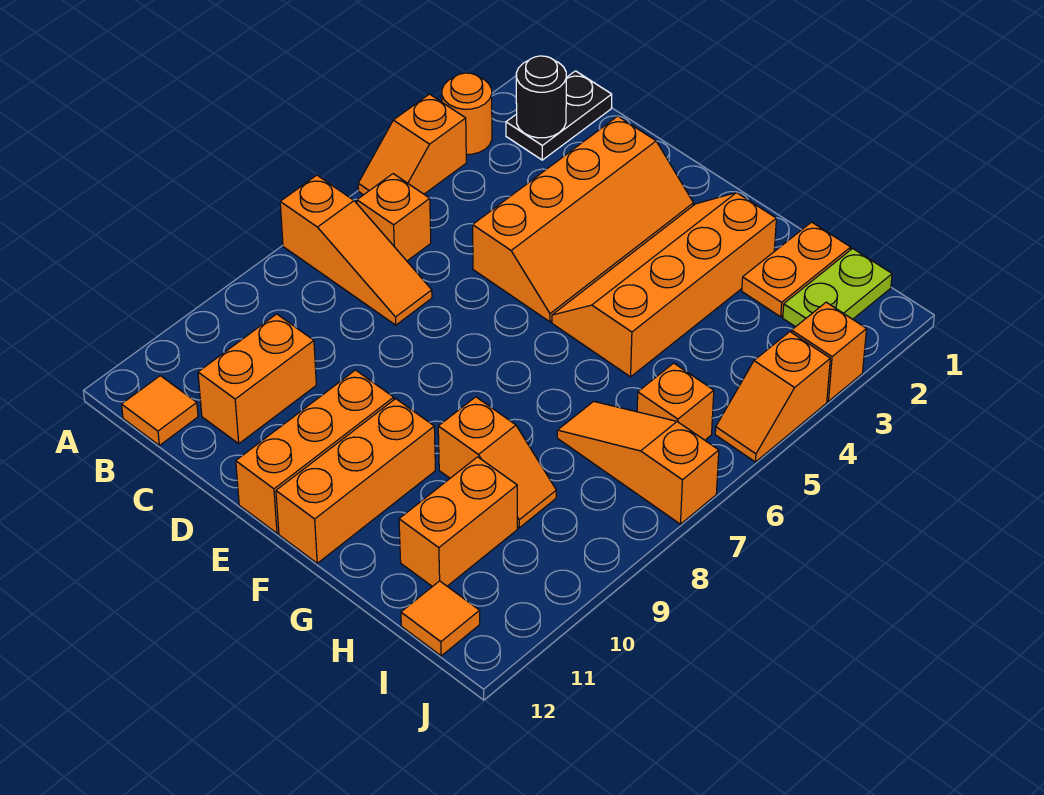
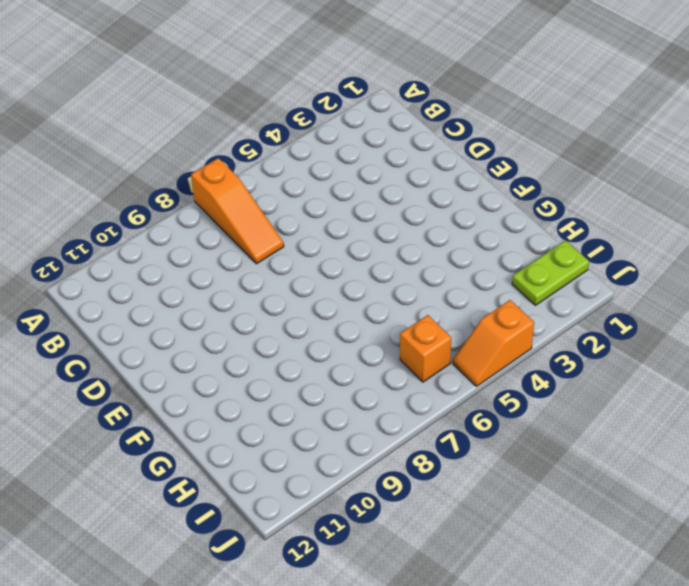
none -> orange round brick A3 level 1
none -> orange slope A4:A5 level 1 top 4
none -> black plate B1:B2 level 1

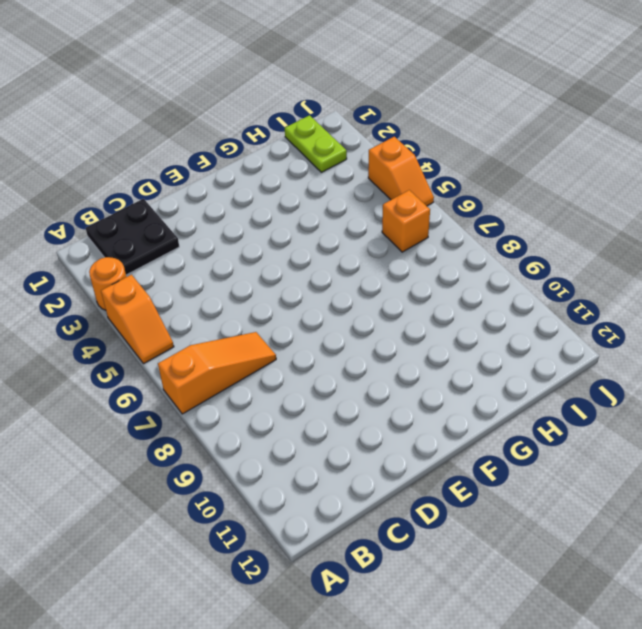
black plate B1:C2 level 1 -> black plate B1:B2 level 1
none -> orange brick B6 level 1
none -> orange tile B12 level 1
none -> orange brick C10:C11 level 1

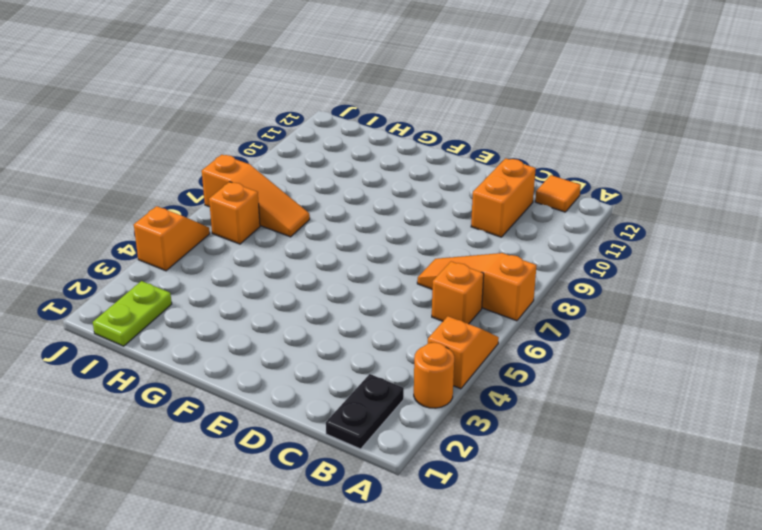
none -> orange slope D2:E5 level 1 top D
none -> orange brick E10:E12 level 1
none -> orange slope F2:G5 level 1 top G

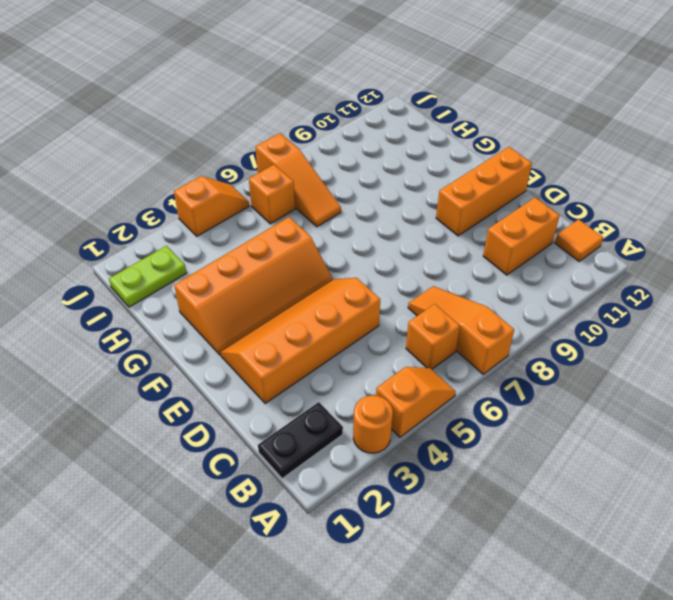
none -> orange brick F10:F12 level 1
none -> orange slope G9:H9 level 1 top G
none -> orange plate H1:H2 level 1

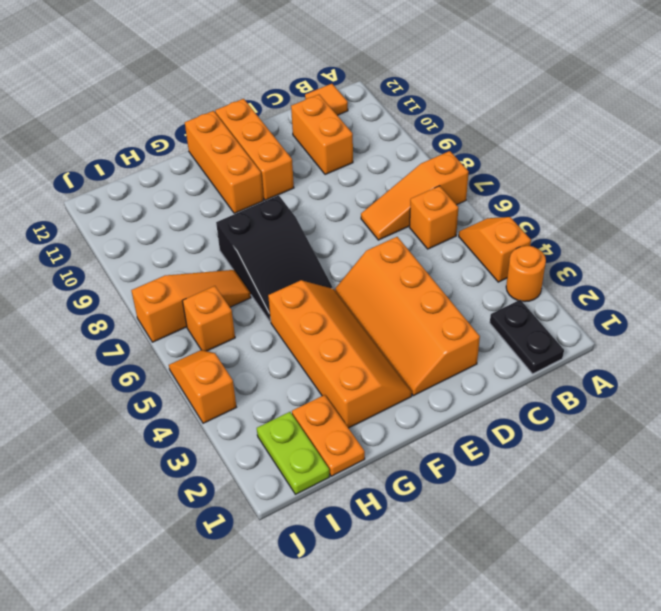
black slope F6:G8 level 1 top 8 -> none
none -> orange slope G9:H9 level 1 top G
none -> orange brick H10:H11 level 1
none -> orange tile I12 level 1

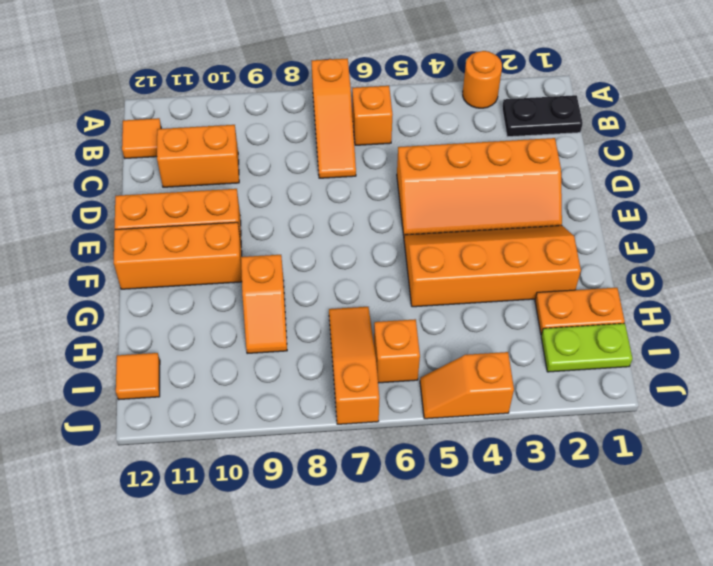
none -> orange slope A4:A5 level 1 top 4
none -> orange brick H10:H11 level 1
none -> orange brick J3 level 1

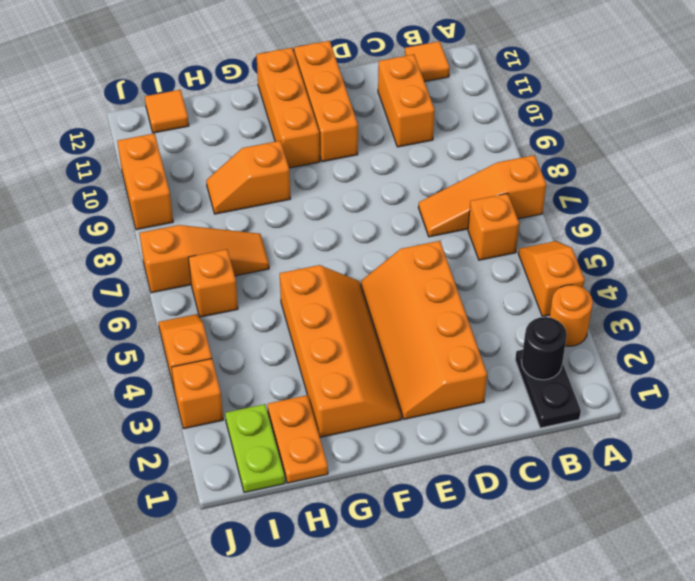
orange brick J9:J10 level 1 -> orange brick H10:H11 level 1

